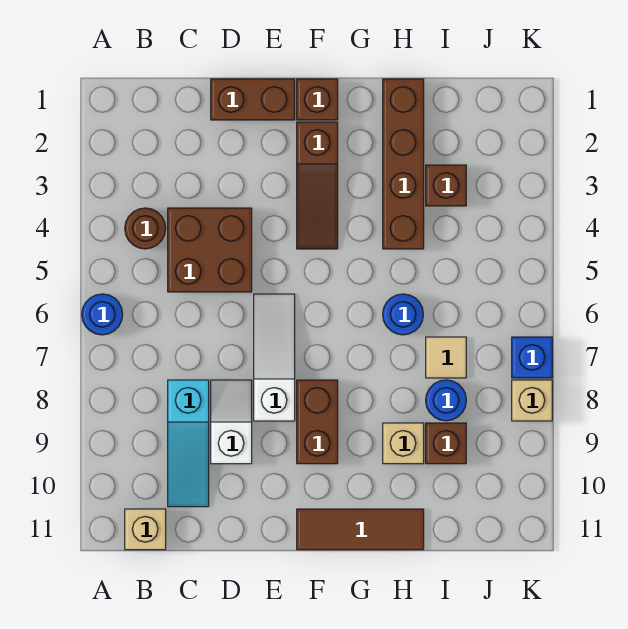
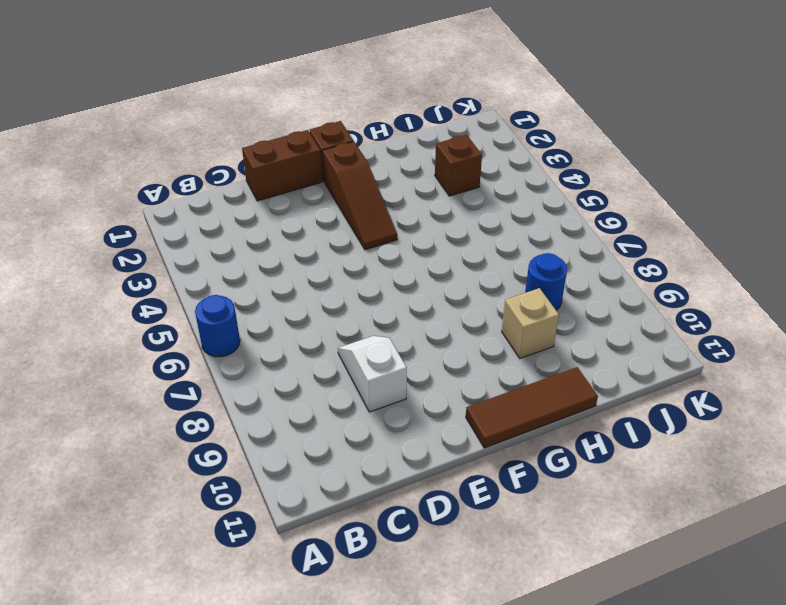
none -> brown round brick B4 level 1
none -> tan brick B11 level 1
none -> brown brick C4:D5 level 1

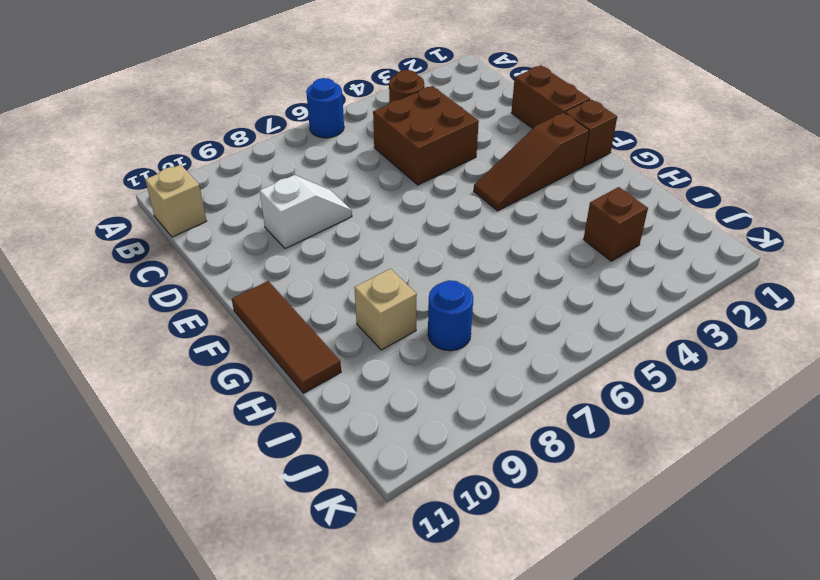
none -> cyan slope C8:C10 level 1 top 8
none -> white slope E6:E8 level 1 top 8
none -> brown brick F8:F9 level 1

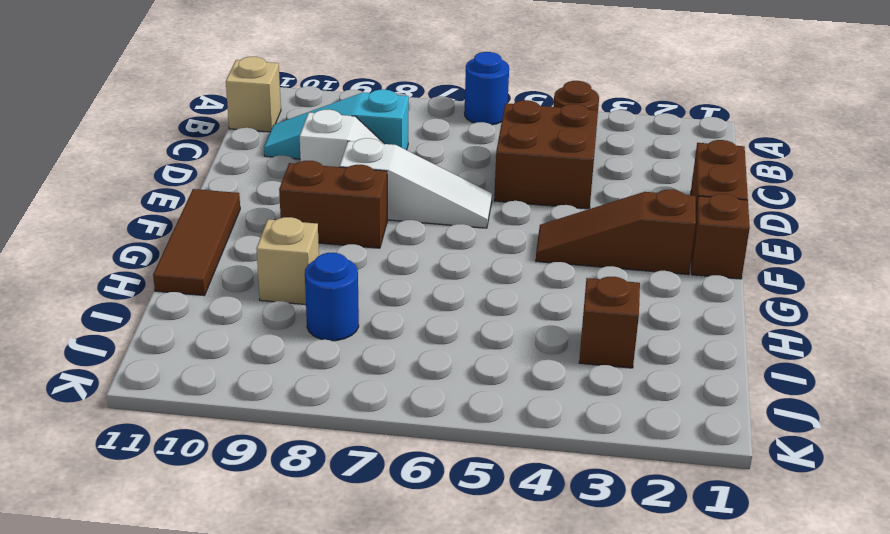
none -> brown brick H1:H4 level 1
none -> blue round brick H6 level 1
none -> tan tile I7 level 1

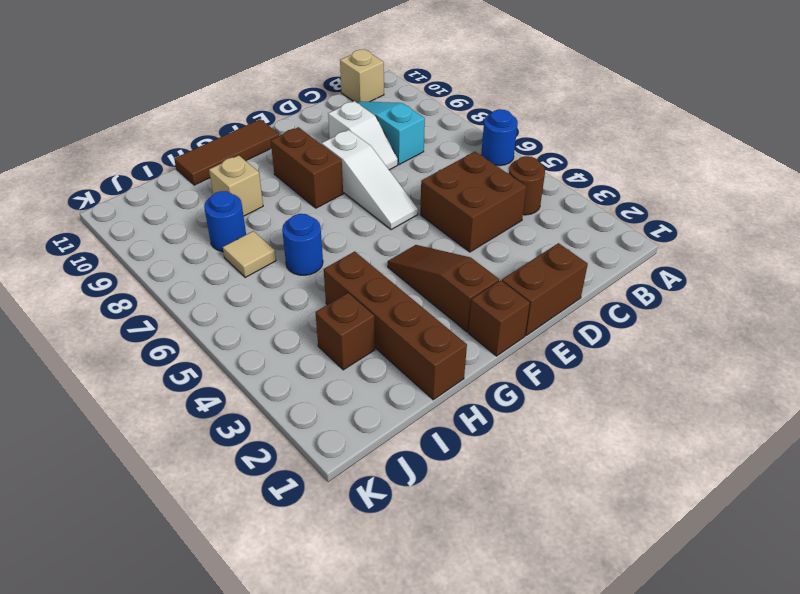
none -> brown brick I9 level 1
none -> blue brick K7 level 1
none -> tan brick K8 level 1

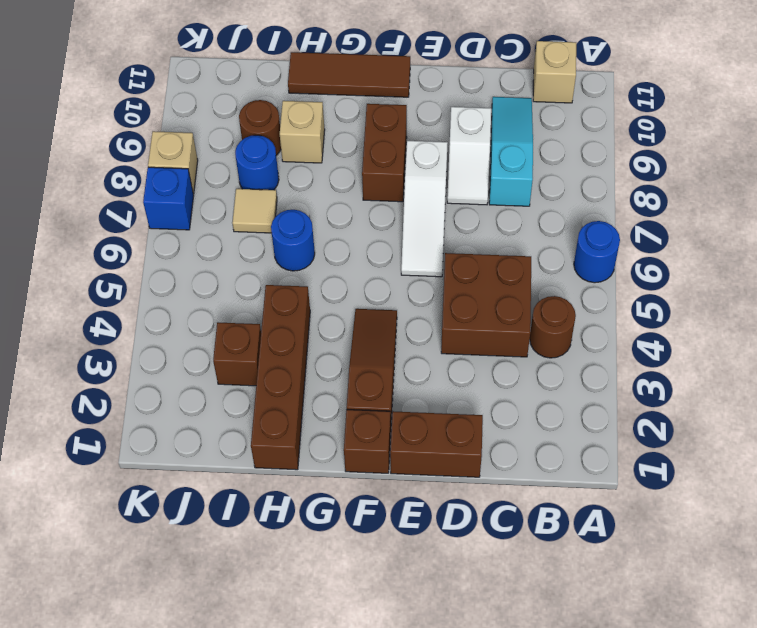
brown round brick I9 level 1 -> brown brick I9 level 1

